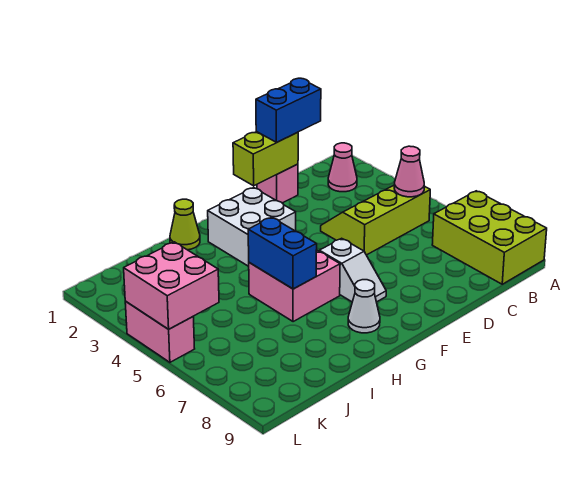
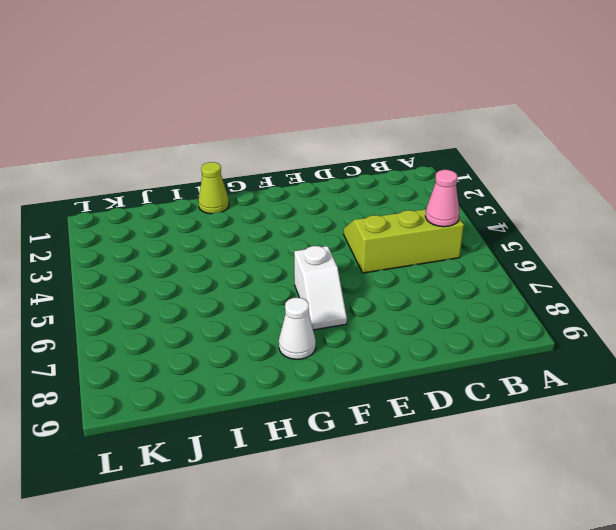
none -> lime brick A7:B9 level 1
none -> pink cone B2 level 1
none -> pink brick D1 level 1

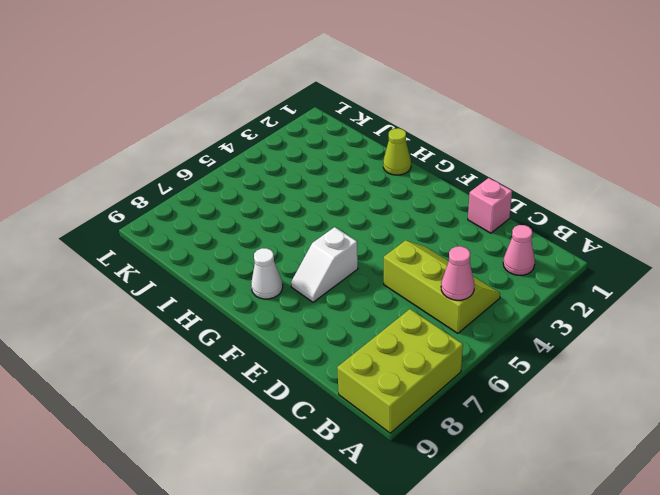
none -> white brick F2:G3 level 1
none -> pink brick G5:H6 level 1
none -> pink brick L4:L5 level 1

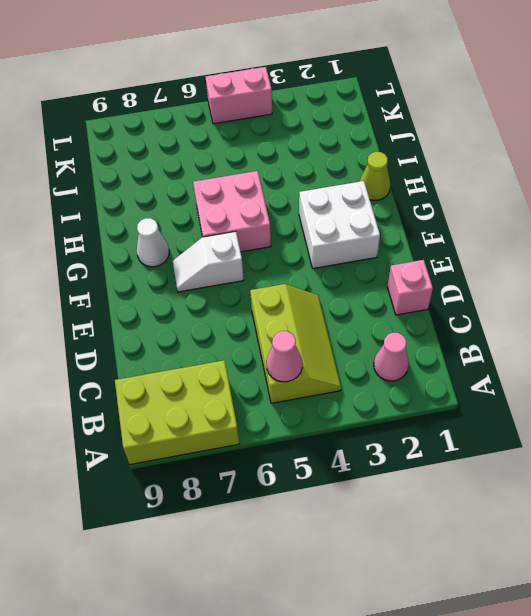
none -> lime brick D1:E1 level 2
none -> blue brick H5:H6 level 2
none -> pink brick K4:L5 level 2

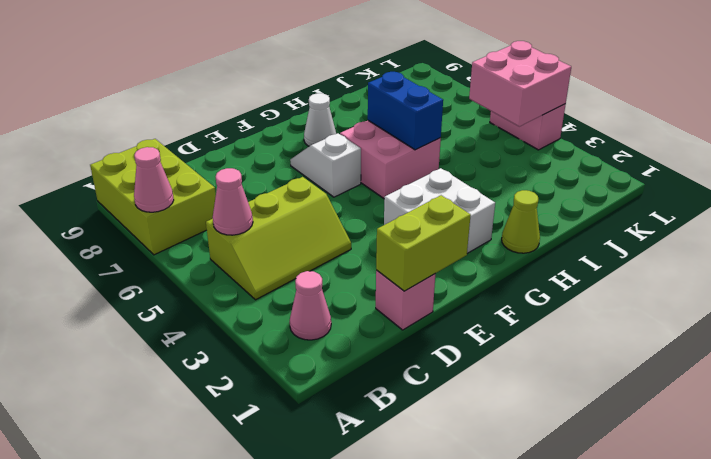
pink cone A7 level 2 -> none
none -> blue brick C1:D1 level 3

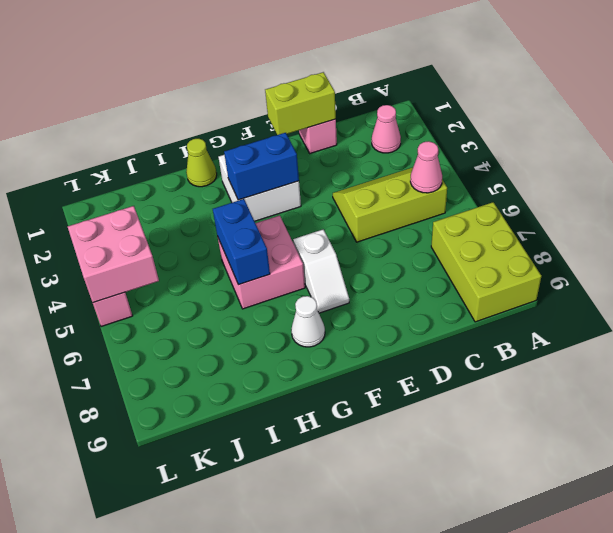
blue brick F3:G3 level 2 -> blue brick C1:D1 level 3

